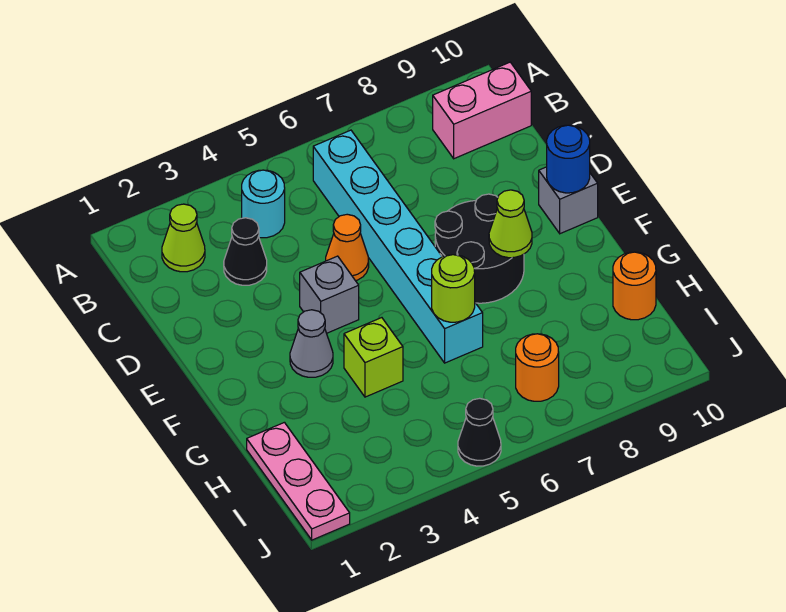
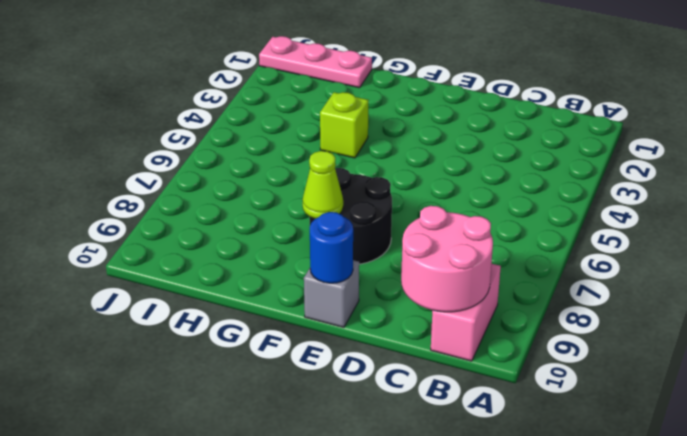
pink round brick B9:C10 level 2 -> none
none -> lime cone B2 level 1
none -> cyan round brick B4 level 1
none -> cyan brick B6:G6 level 1

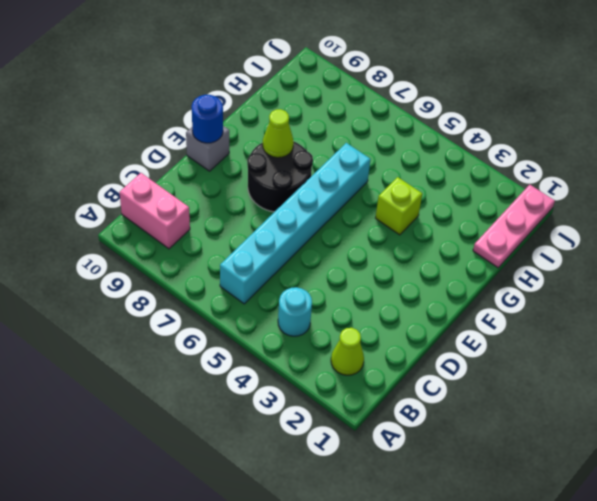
none -> black cone C3 level 1
none -> orange cone D5 level 1
none -> grey brick E4 level 1

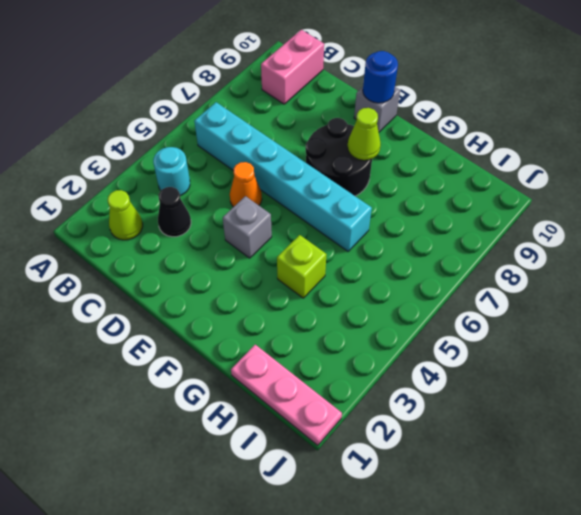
none -> grey cone F3 level 1
none -> orange round brick H10 level 1
none -> orange round brick I7 level 1

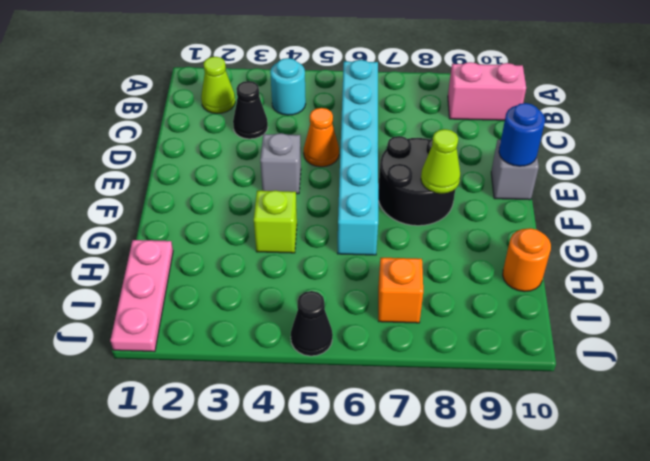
orange brick I7 level 1 -> orange round brick I7 level 1
none -> grey cone F3 level 1
none -> lime round brick G6 level 2

